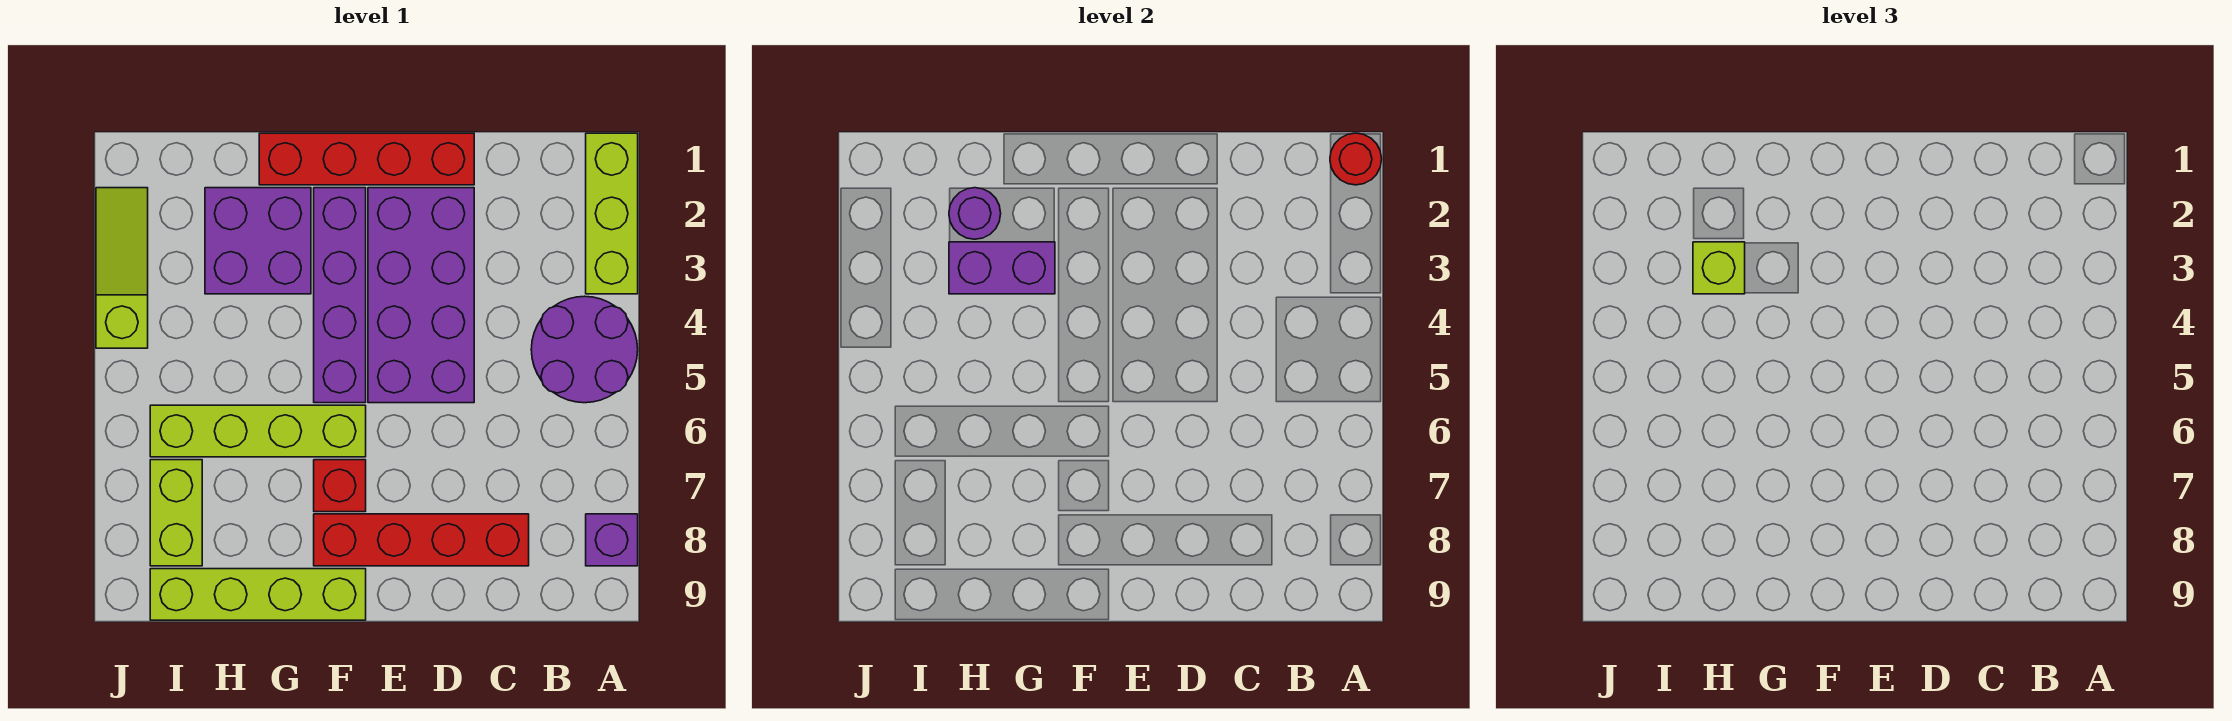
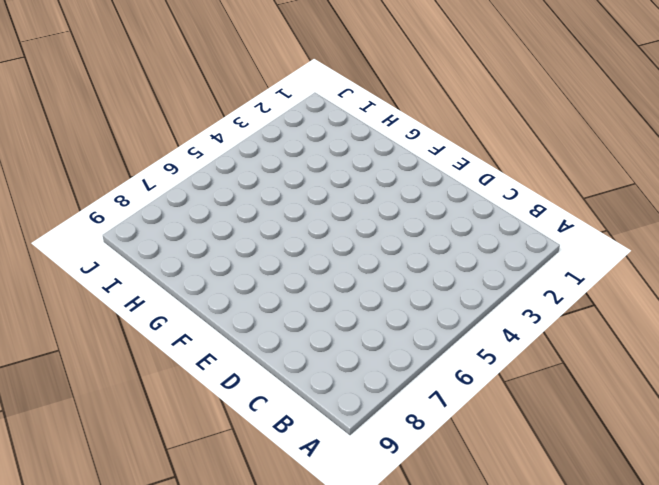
none -> lime brick A1:A3 level 1
none -> purple round brick A4:B5 level 1
none -> purple brick A8 level 1

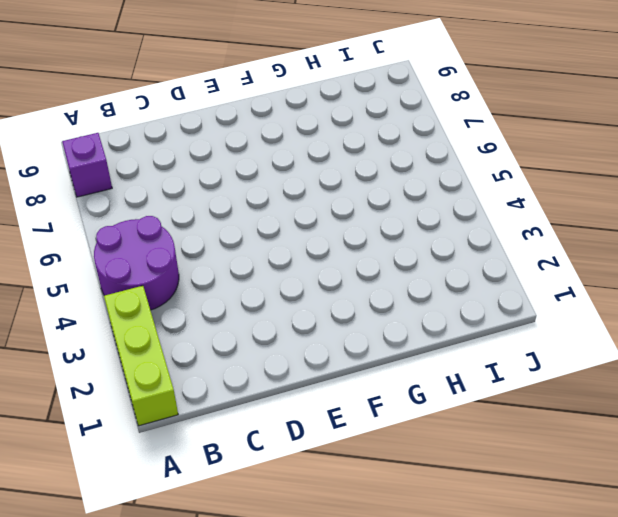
none -> red brick C8:F8 level 1
none -> red brick D1:G1 level 1
none -> purple brick D2:E5 level 1

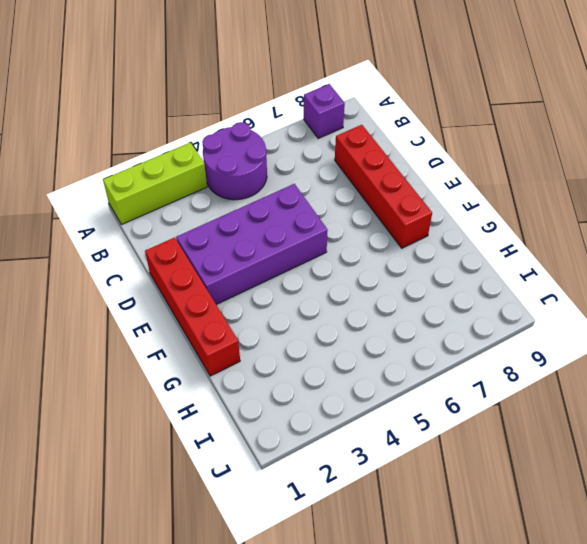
none -> purple brick F2:F5 level 1
none -> lime brick F6:I6 level 1
none -> red brick F7 level 1

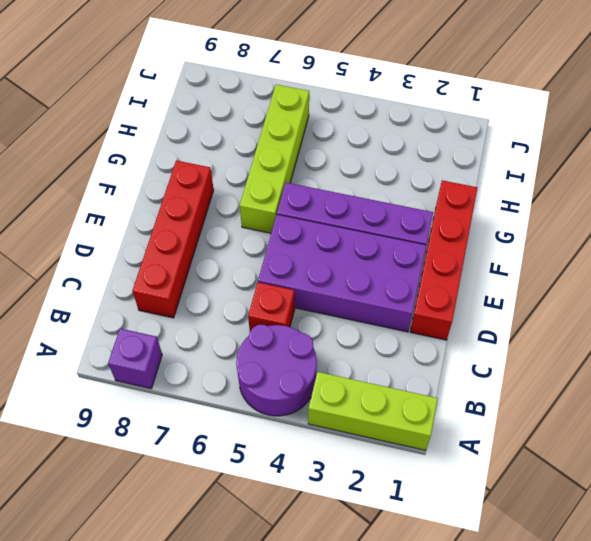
red brick C5 level 1 -> red brick F7 level 1
none -> lime brick F9:I9 level 1
none -> purple brick G2:H3 level 1
none -> lime brick I7:I8 level 1

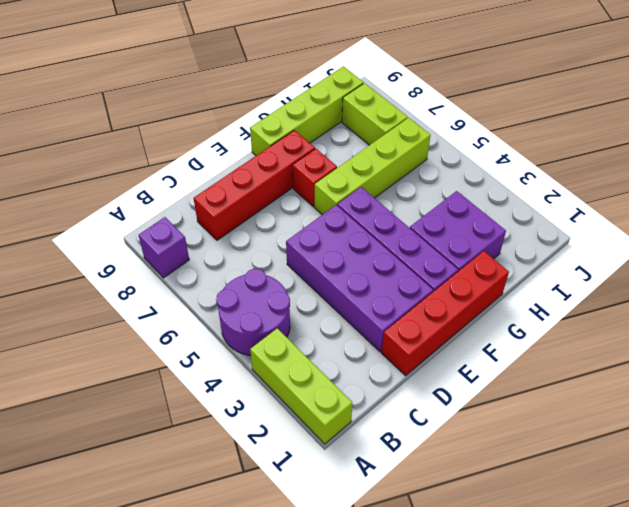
none -> lime slope J2:J4 level 1 top 4
none -> red round brick A1 level 2
none -> purple brick G3:H3 level 2

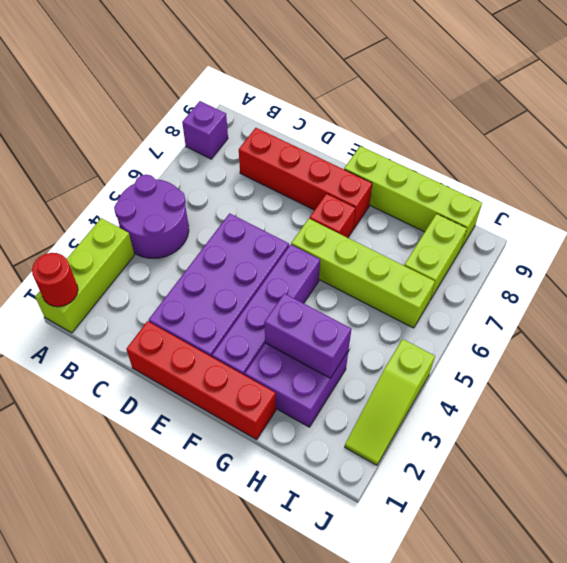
none -> purple round brick H2 level 2
none -> lime brick H3 level 3

